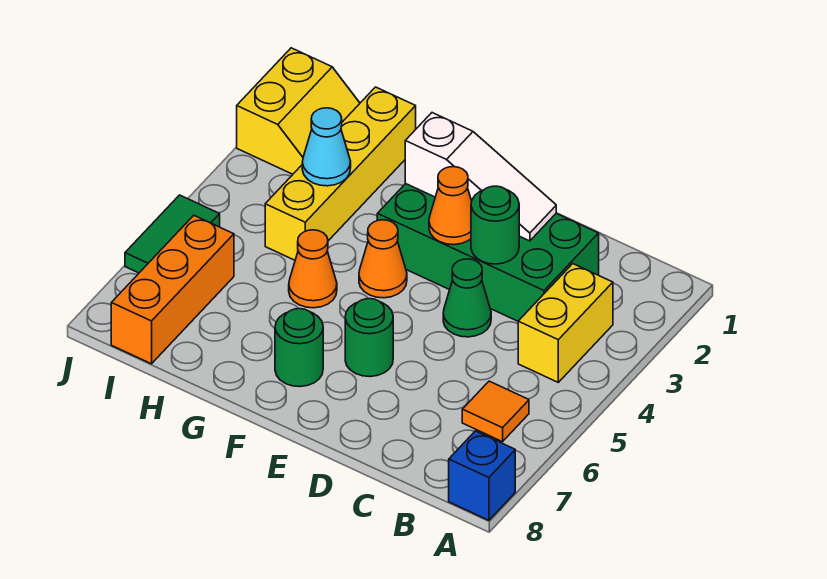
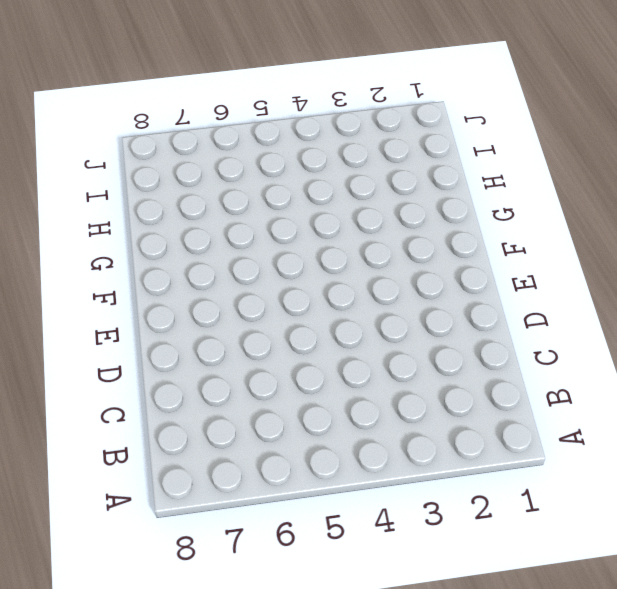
none -> blue brick A8 level 1
none -> yellow brick B3:B4 level 1
none -> orange tile B6 level 1

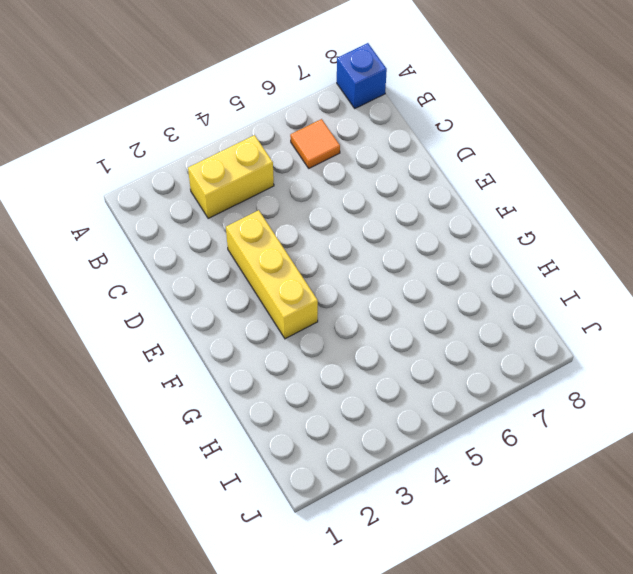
yellow brick D3:F3 level 1 -> green brick C2:F3 level 1
none -> green cone D4 level 1
none -> green round brick E6 level 1
none -> orange cone F4 level 1

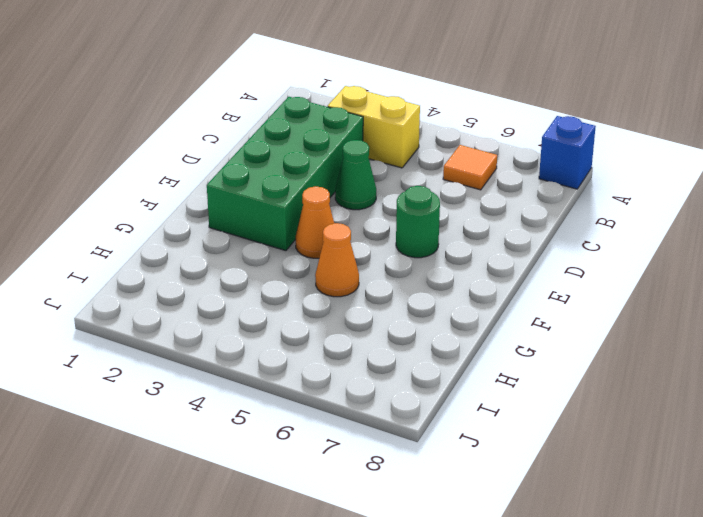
none -> green round brick F7 level 1
none -> yellow brick H1:H4 level 1
none -> yellow slope I1:J2 level 1 top J

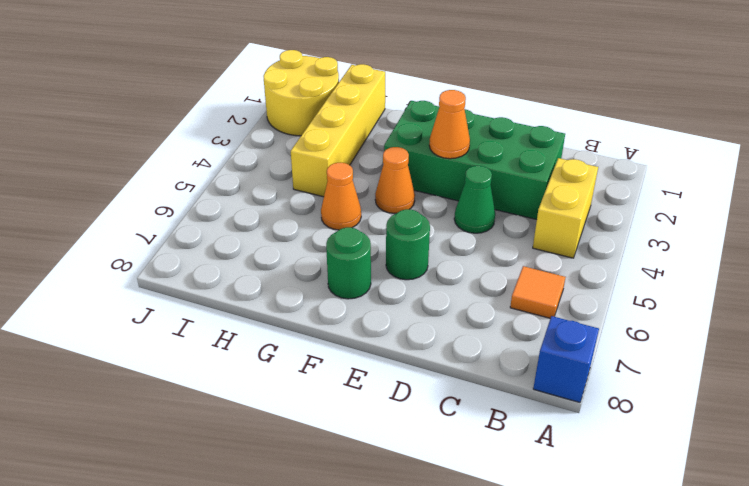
yellow round brick I1:J2 level 1 -> yellow slope I1:J2 level 1 top J
none -> orange brick I6:I8 level 1
none -> green tile J5:J6 level 1
none -> white slope D2:F2 level 2 top F

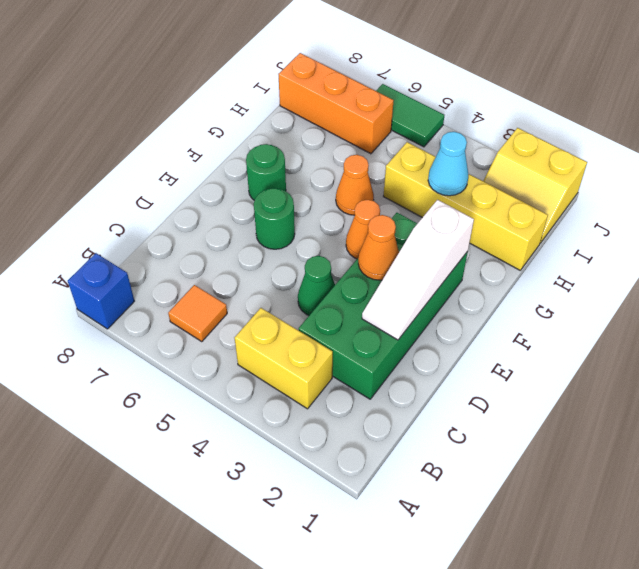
none -> green round brick D3 level 2

